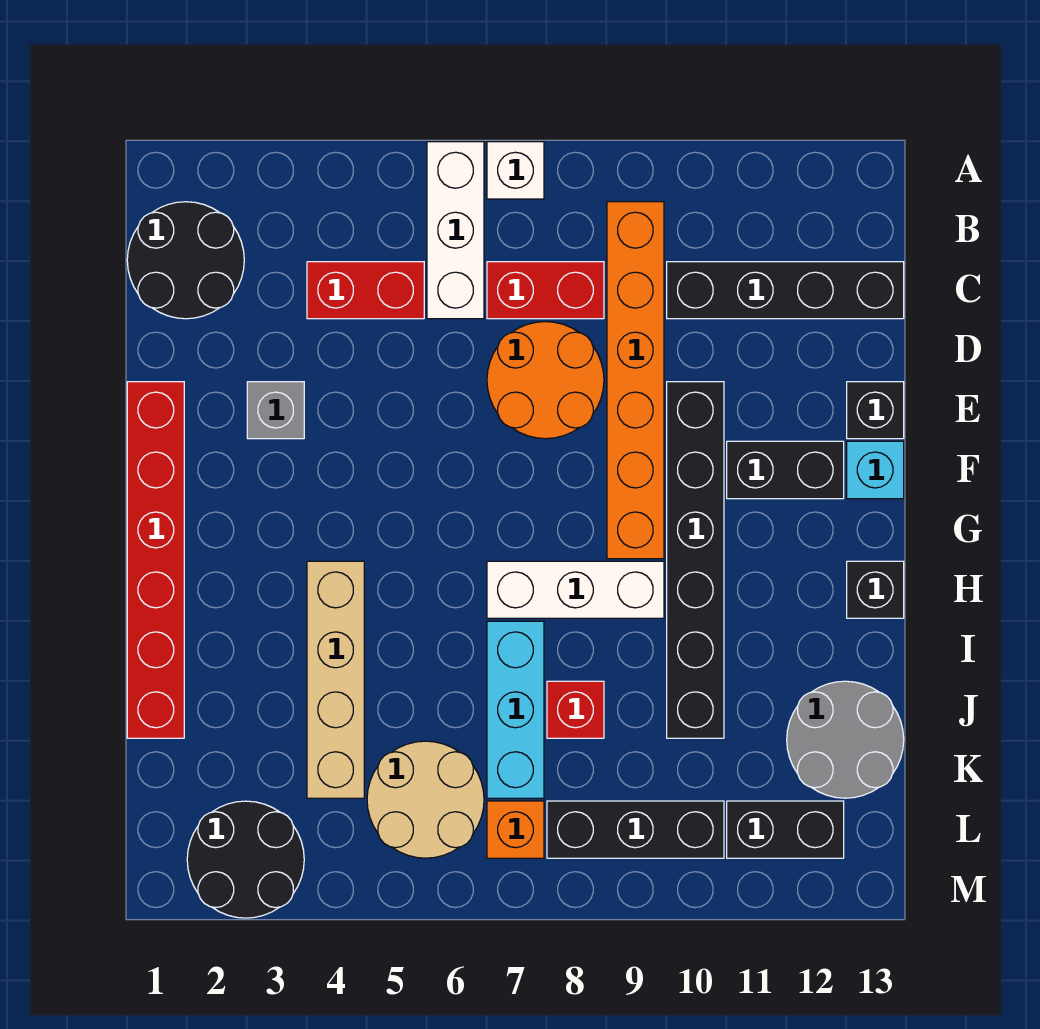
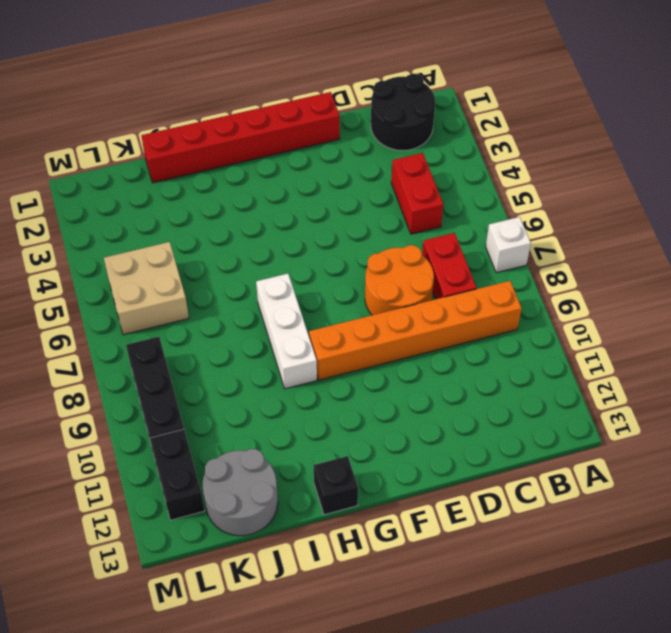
tan brick K5:L6 level 1 -> tan round brick K5:L6 level 1
none -> white brick A6:C6 level 1
none -> black brick C10:C13 level 1
none -> grey brick E3 level 1

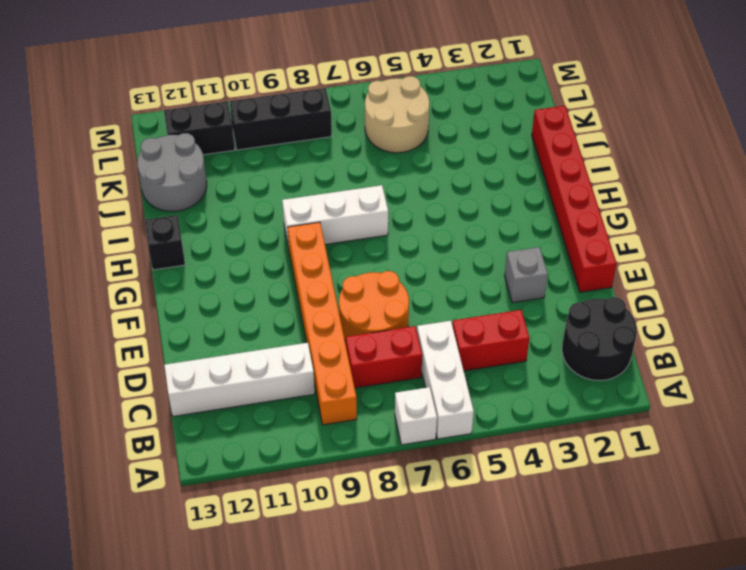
white brick C10:C13 level 1 -> black brick C10:C13 level 1
none -> black brick E10:J10 level 1
none -> black brick E13 level 1
none -> black brick F11:F12 level 1

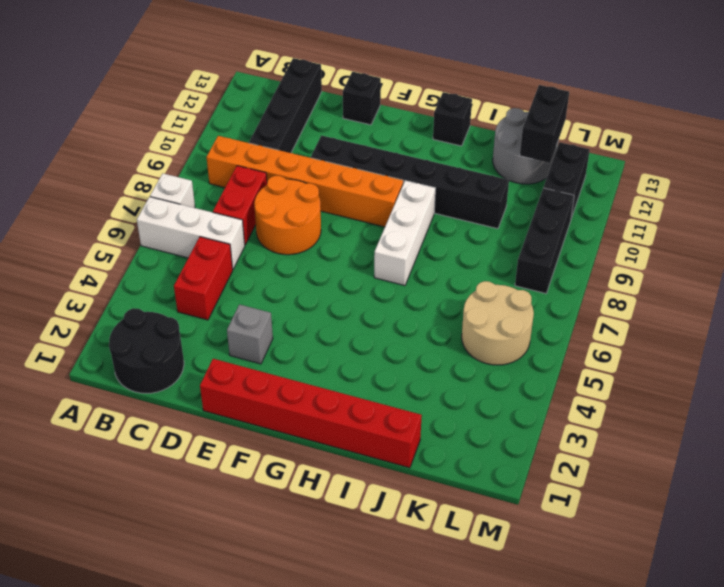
black brick K12:K13 level 2 -> black brick F11:F12 level 1
none -> cyan brick F13 level 1
none -> tan brick H4:K4 level 1
none -> cyan brick I7:K7 level 1

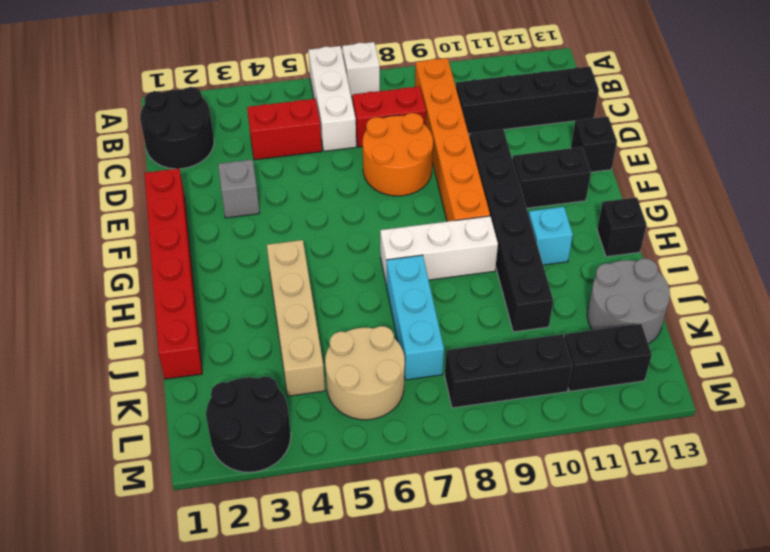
cyan brick H11 level 1 -> cyan brick F13 level 1
none -> red brick J8 level 1
none -> orange brick L7 level 1

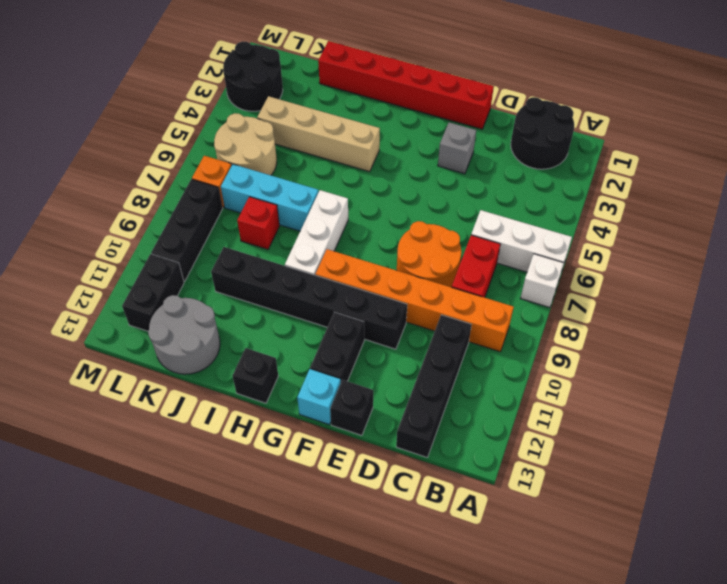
none -> red brick C4:C5 level 1

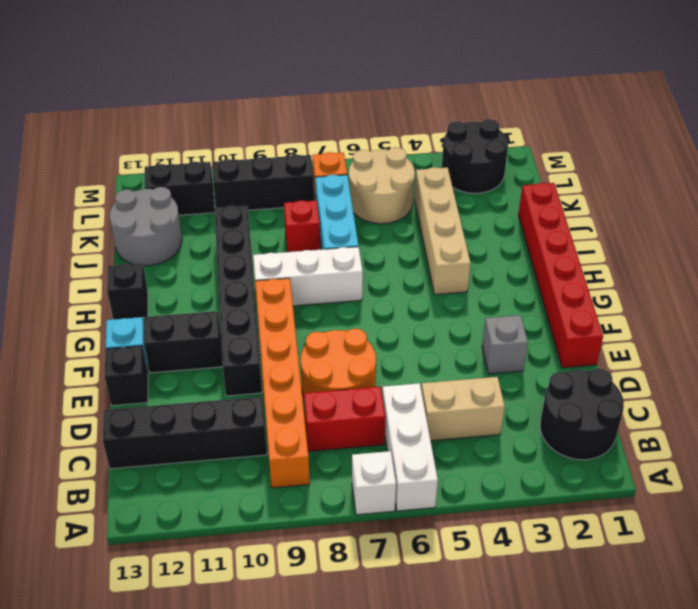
tan brick C4:C5 level 1 -> red brick C4:C5 level 1

